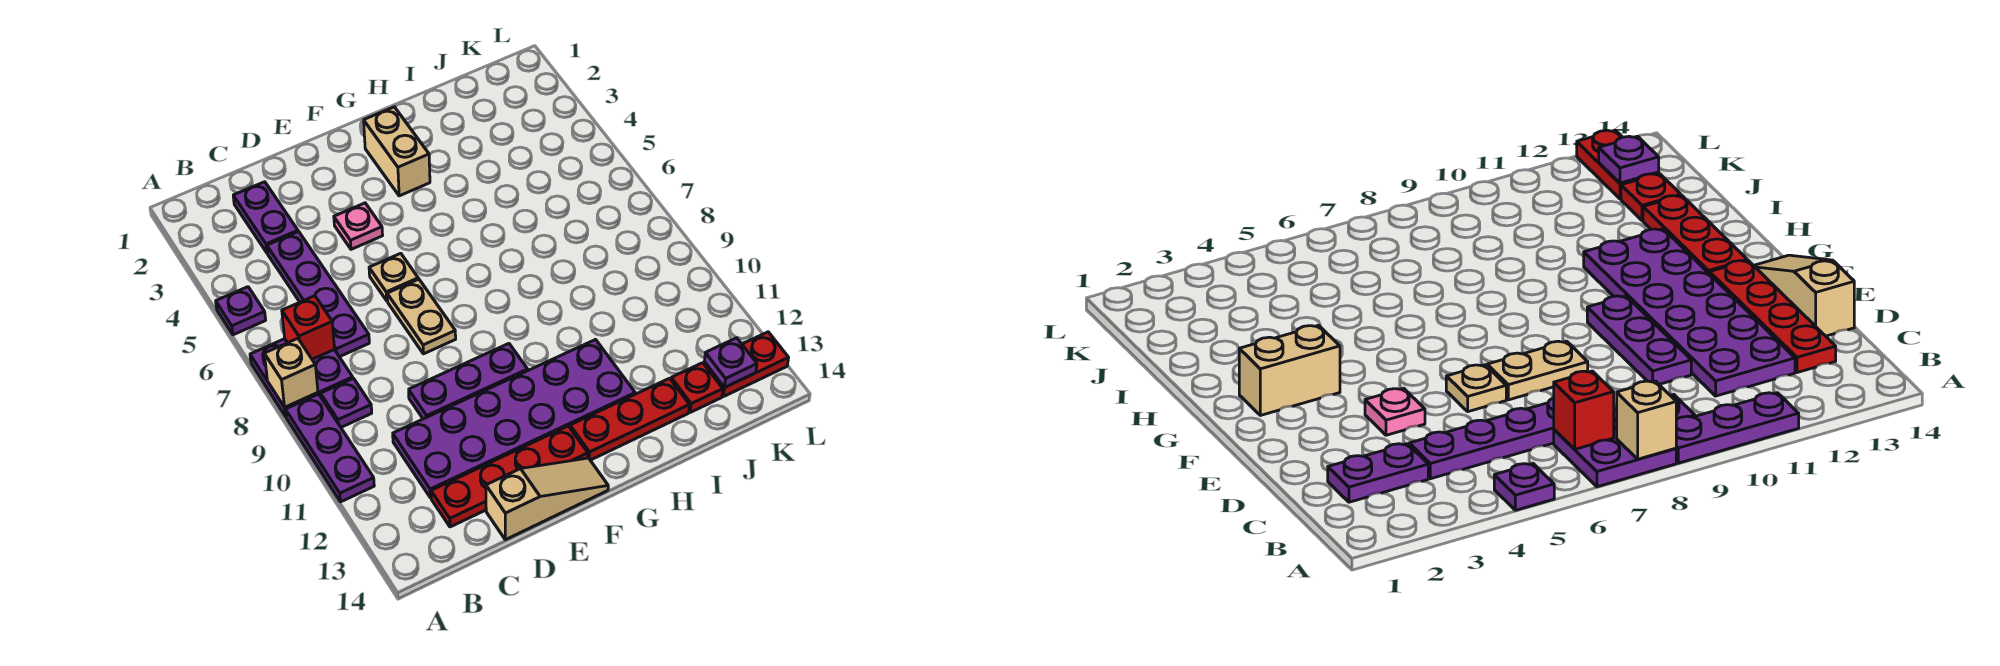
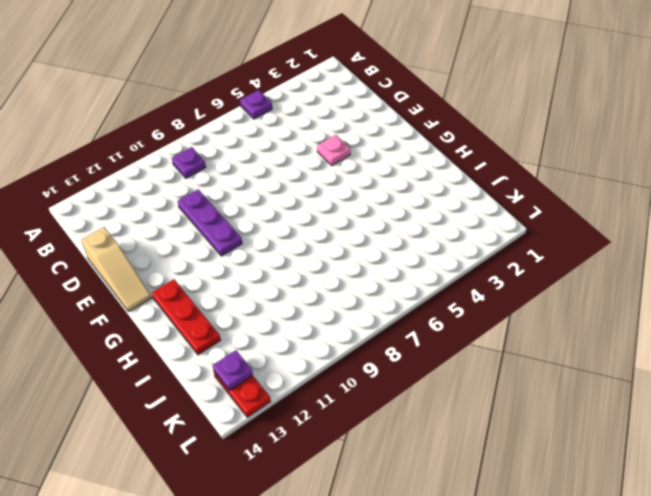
none -> purple plate A7:B8 level 1
none -> purple plate A9:A11 level 1
none -> purple plate C2:C3 level 1

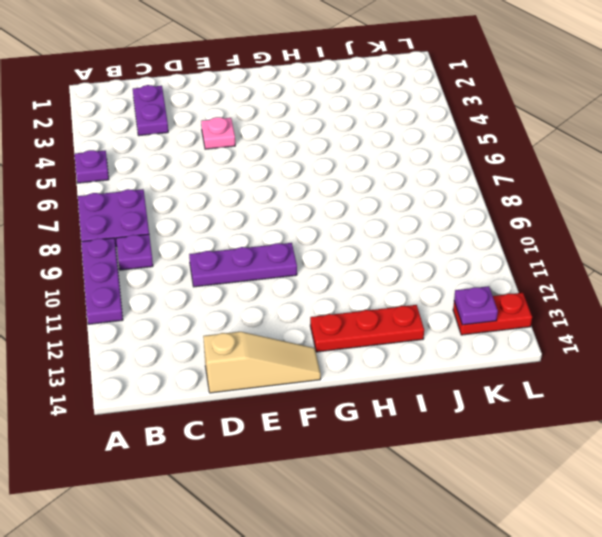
none -> purple plate C4:C7 level 1
none -> purple plate C11:H12 level 1
none -> red plate C13:F13 level 1

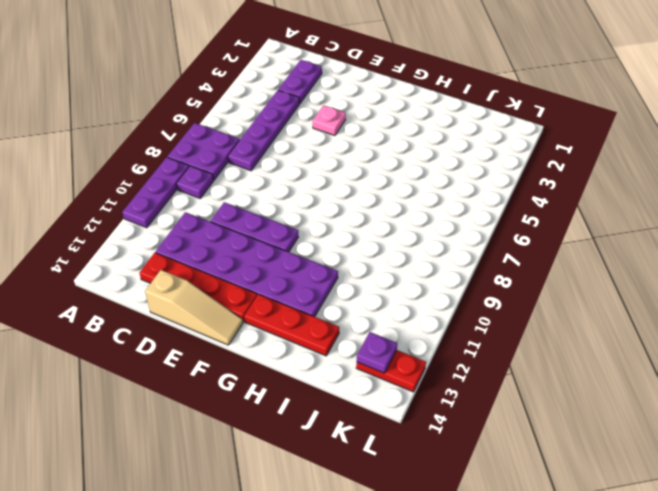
none -> purple plate A5 level 1
none -> tan plate E6 level 1
none -> tan plate E7:E8 level 1

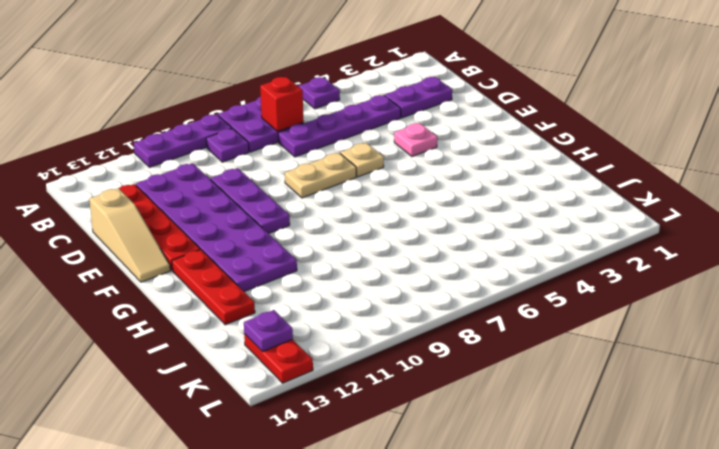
none -> tan brick G2:G3 level 1
none -> red plate J13 level 1
none -> tan brick A8 level 2

